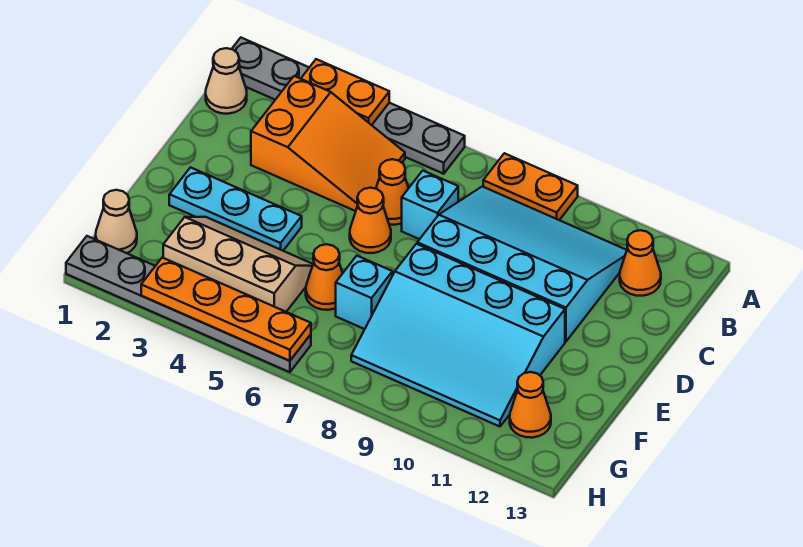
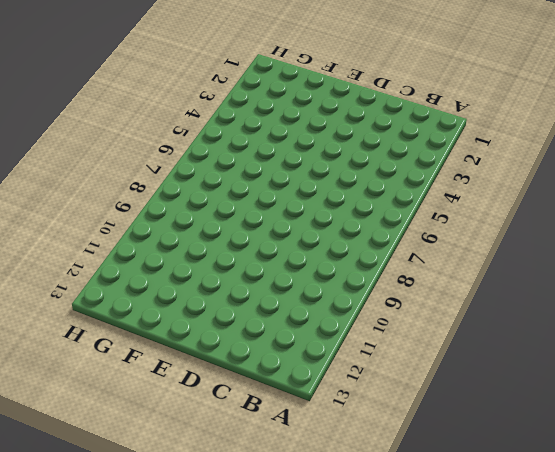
none -> grey plate A1:A6 level 1
none -> orange plate A8:A9 level 1
none -> tan cone B1 level 1

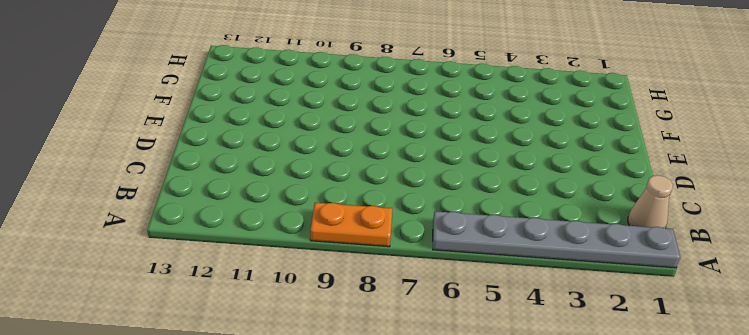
none -> orange slope B3:C5 level 1 top 3
none -> cyan slope B8:D11 level 1 top D
none -> orange cone B12 level 1

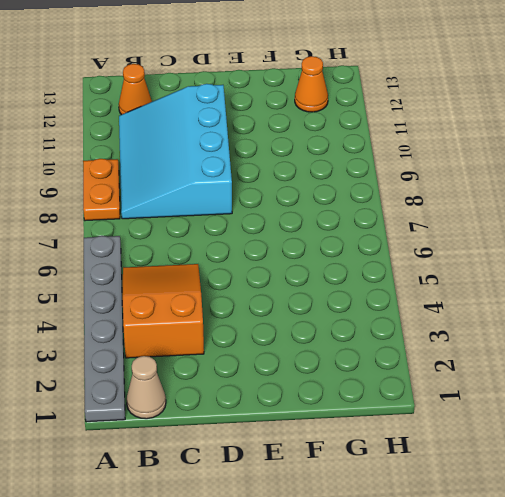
none -> orange cone C6 level 1
none -> cyan brick C7 level 1
none -> orange cone D6 level 1

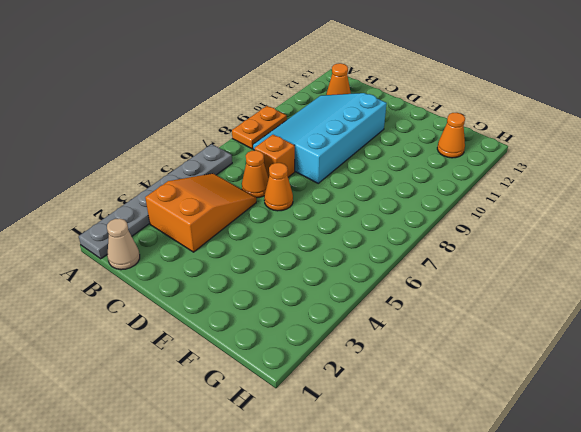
orange brick C7 level 1 -> cyan brick C7 level 1
none -> cyan plate E2:E4 level 1
none -> cyan slope E8:G11 level 1 top E
none -> tan slope F3:G5 level 1 top G

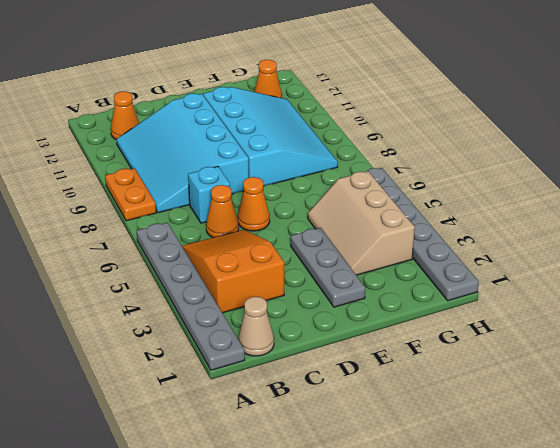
grey plate E2:E4 level 1 -> cyan plate E2:E4 level 1
none -> orange cone F6 level 1
none -> cyan brick F7 level 1
none -> tan cone G1 level 1

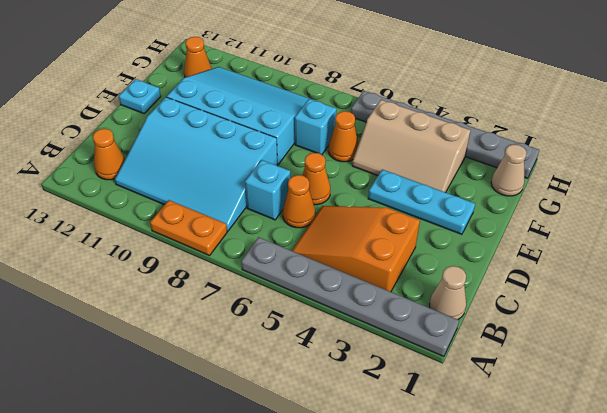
cyan plate E13 level 1 -> none
none -> orange plate A3:A4 level 2
none -> orange plate H3:H6 level 2

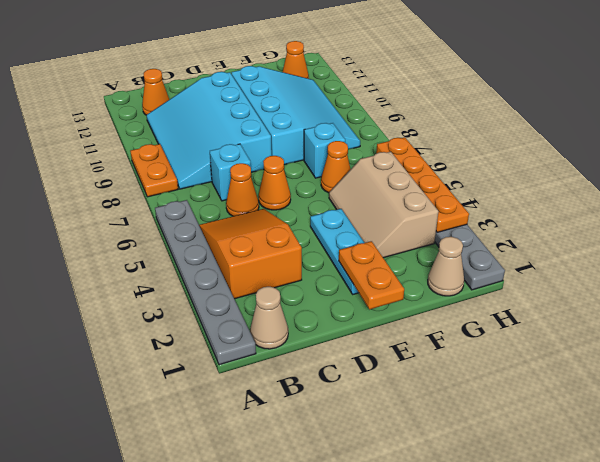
orange plate E1:E2 level 2 -> orange plate A3:A4 level 2

